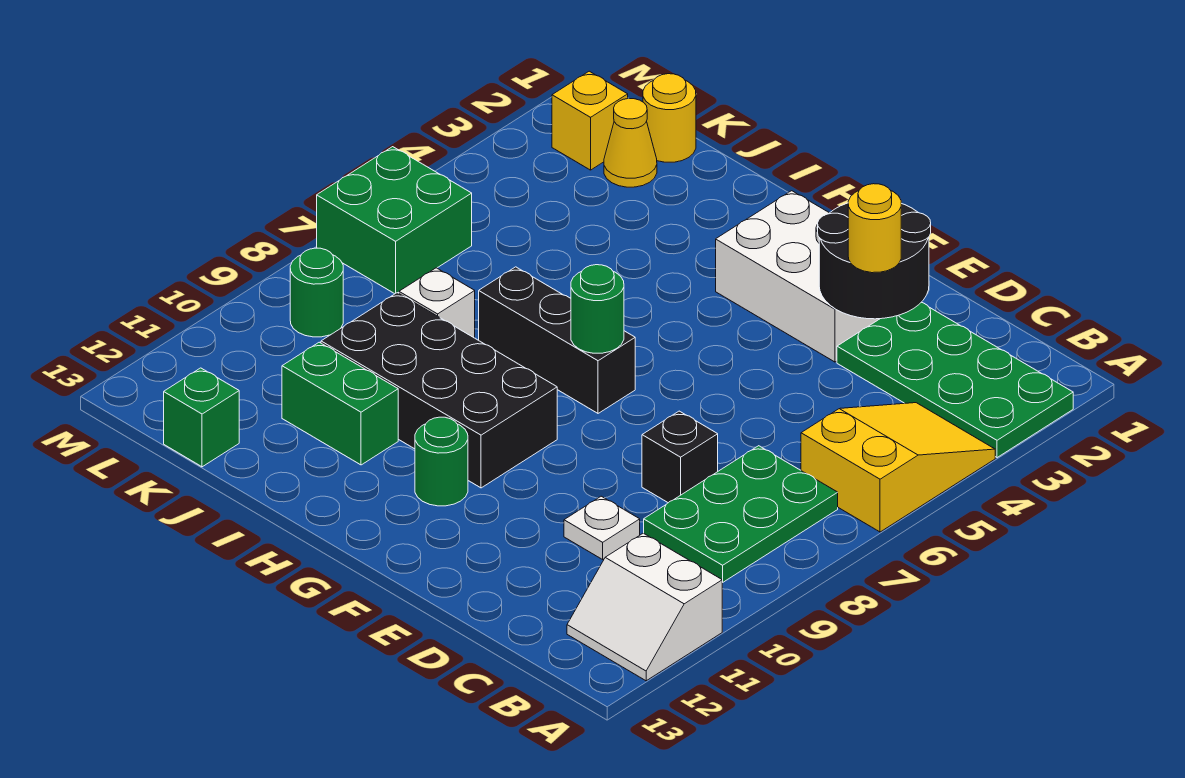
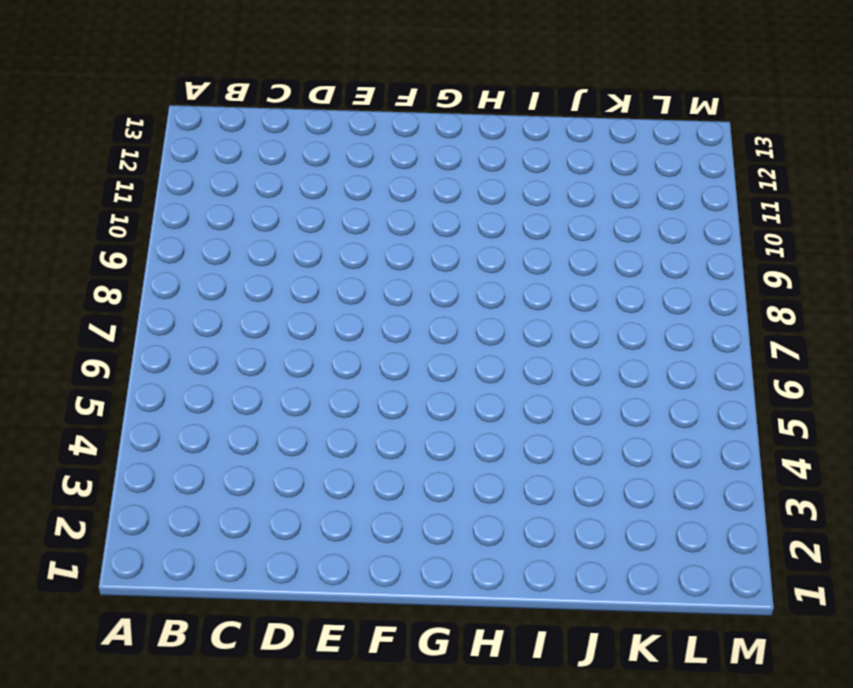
none -> green plate A2:D3 level 1
none -> yellow slope A4:B6 level 1 top 6
none -> white slope A11:B12 level 1 top 11

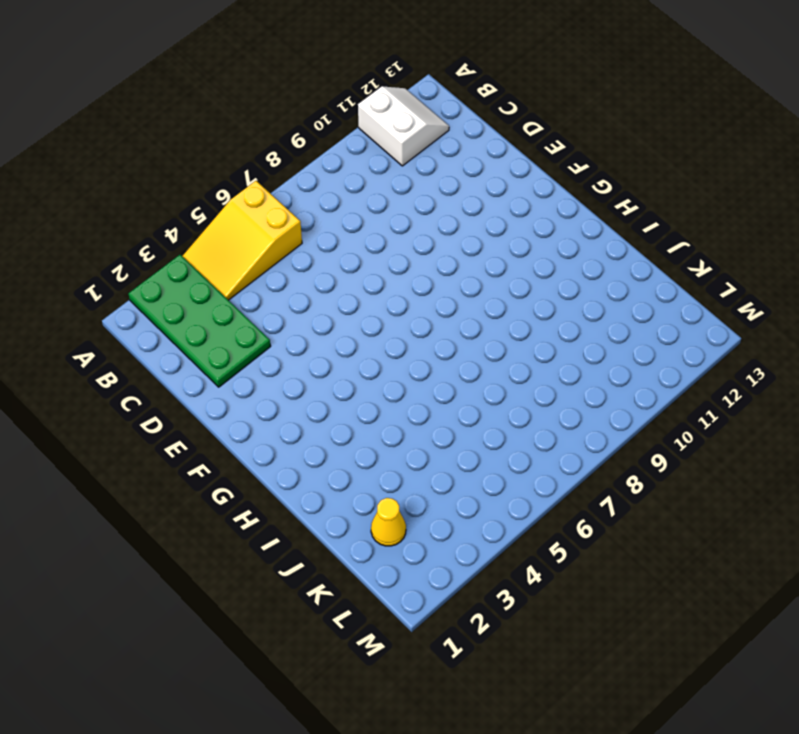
none -> green plate B7:C9 level 1
none -> black brick D8 level 1
none -> white plate D10 level 1

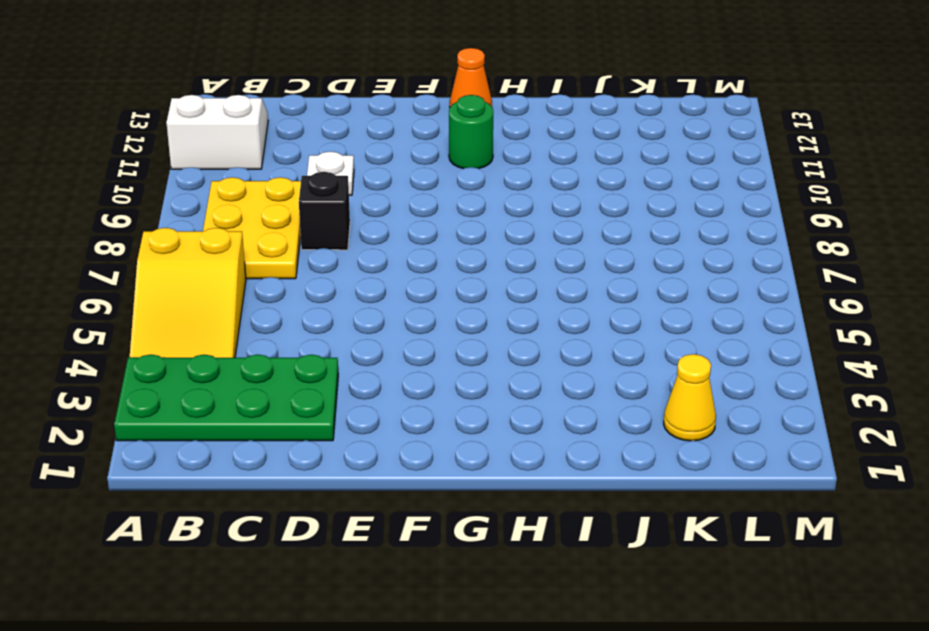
yellow plate B7:C9 level 1 -> green plate B7:C9 level 1
orange cone G13 level 1 -> none
none -> white brick E2:G3 level 1
none -> black brick G7:I7 level 1
none -> black brick G9:J10 level 1

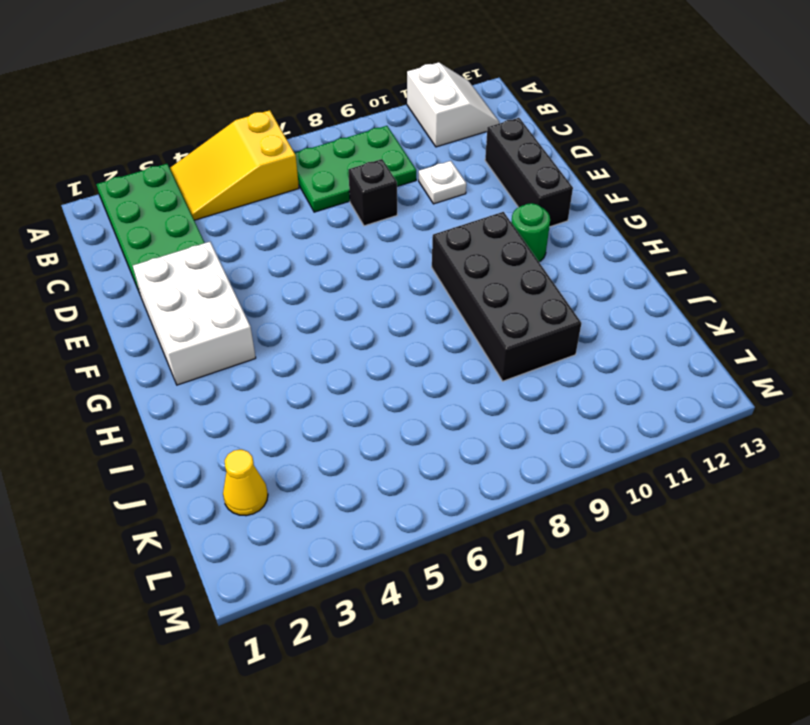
black brick D12:F12 level 1 -> black brick G7:I7 level 1
none -> green brick I11:J11 level 1
none -> white brick J8 level 1
none -> yellow round brick K1 level 1

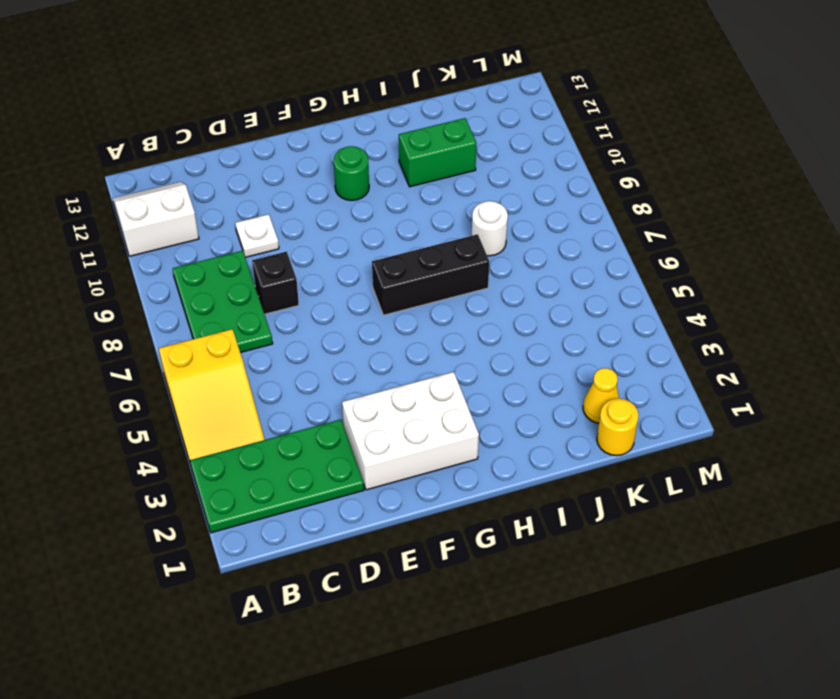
white round brick J8 level 1 -> white brick J8 level 1
none -> black brick G9:J10 level 1
none -> green brick K13 level 1
none -> yellow brick L2 level 1

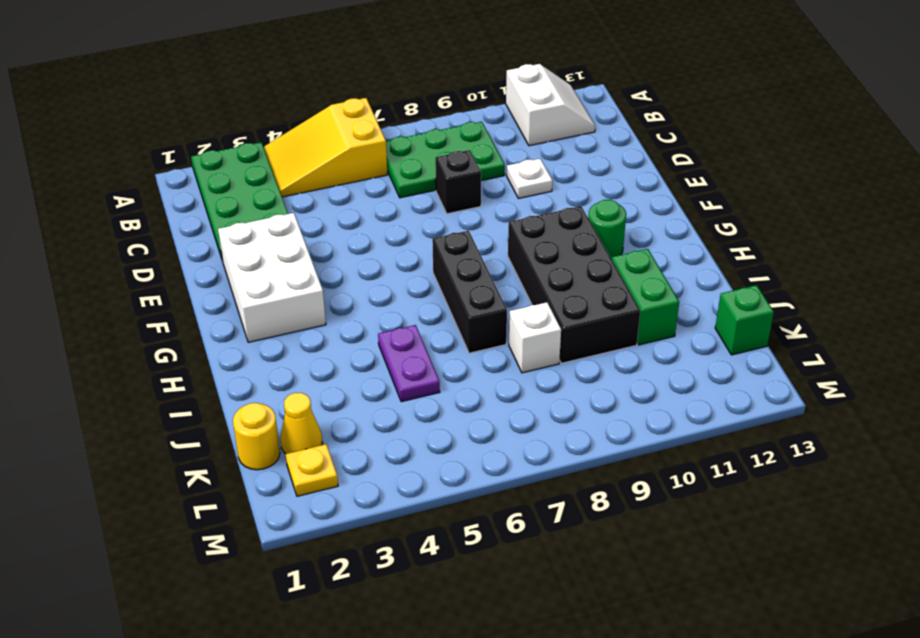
purple plate I5:J5 level 1 -> none
yellow plate L2 level 1 -> yellow brick L2 level 1
none -> green brick L6:M7 level 1
none -> green round brick L9 level 1
none -> black round brick D2:E3 level 2

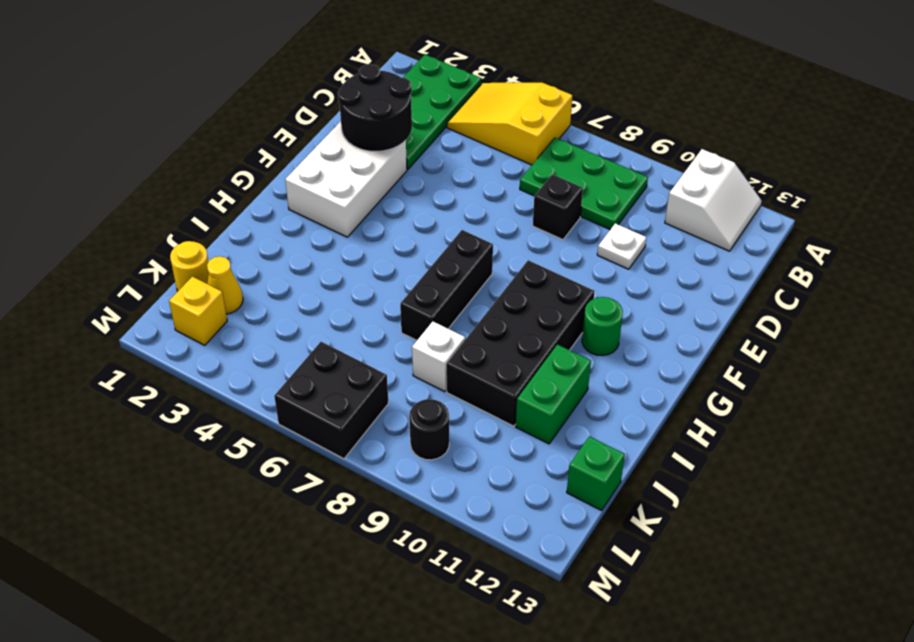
black brick L6:M7 level 1 -> green brick L6:M7 level 1
black round brick L9 level 1 -> green round brick L9 level 1
none -> green round brick G7 level 2
none -> yellow round brick D3 level 3

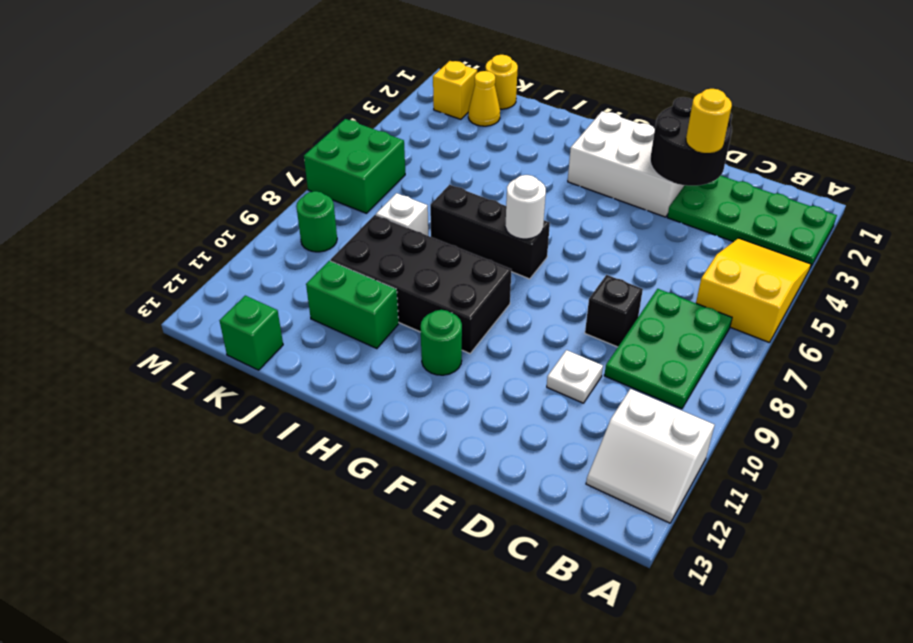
white round brick G7 level 2 -> green round brick G7 level 2

